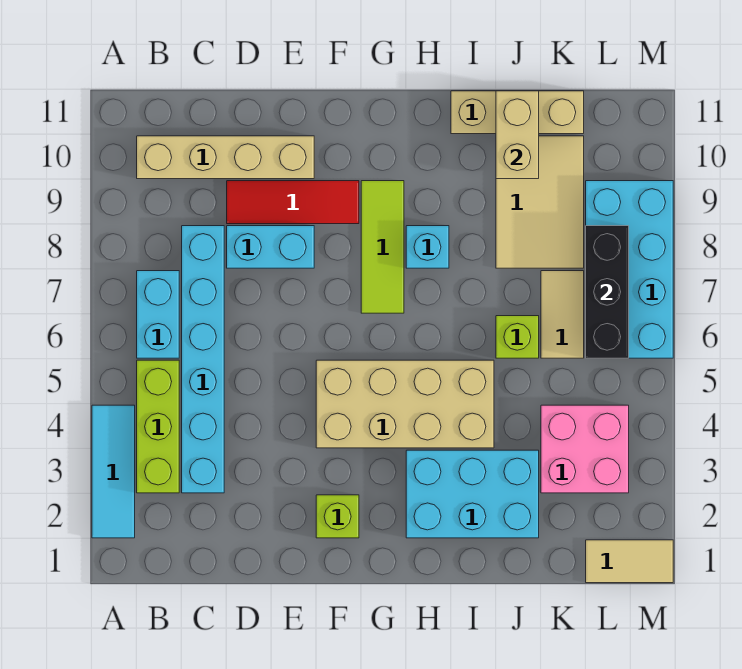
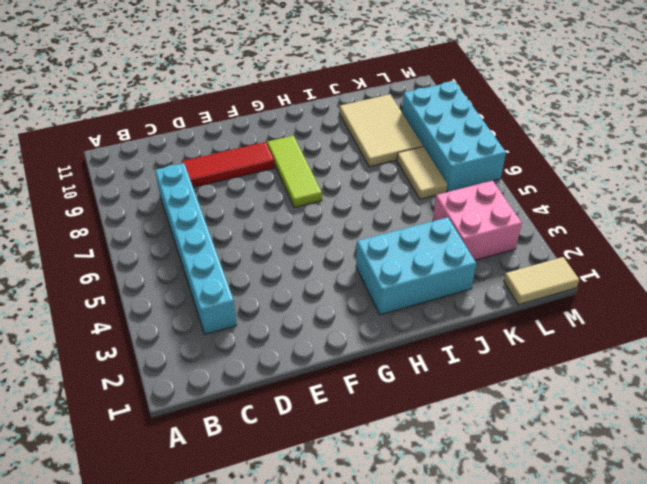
none -> cyan tile A2:A4 level 1
none -> lime brick B3:B5 level 1
none -> cyan brick B6:B7 level 1

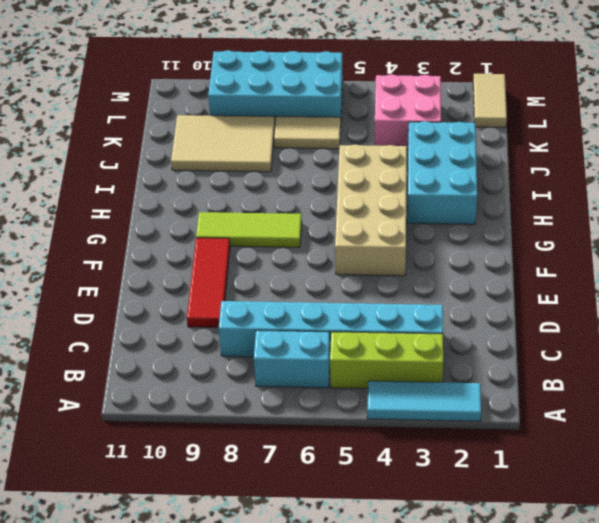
none -> tan brick B10:E10 level 1
none -> cyan brick D8:E8 level 1
none -> lime brick F2 level 1

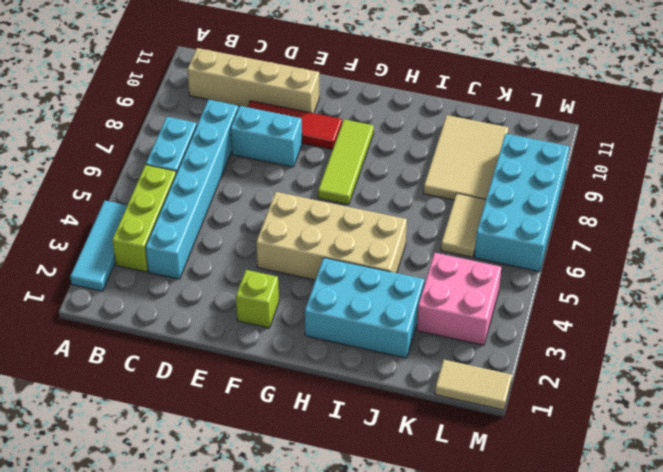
none -> cyan brick H8 level 1
none -> tan brick I11:K11 level 1
none -> lime brick J6 level 1

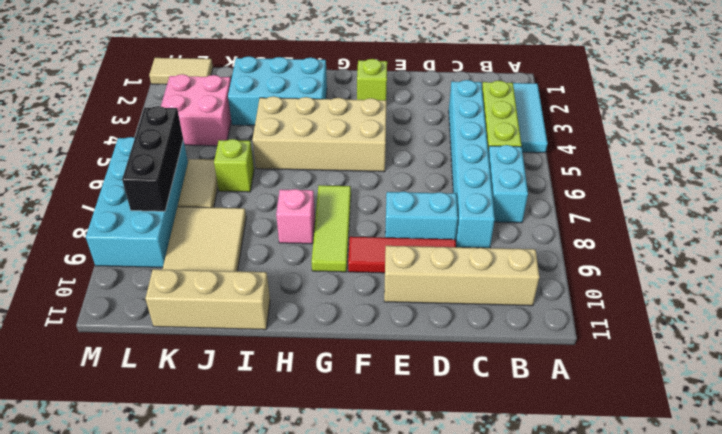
pink brick H8 level 1 -> cyan brick H8 level 1
none -> tan brick J10:J11 level 2

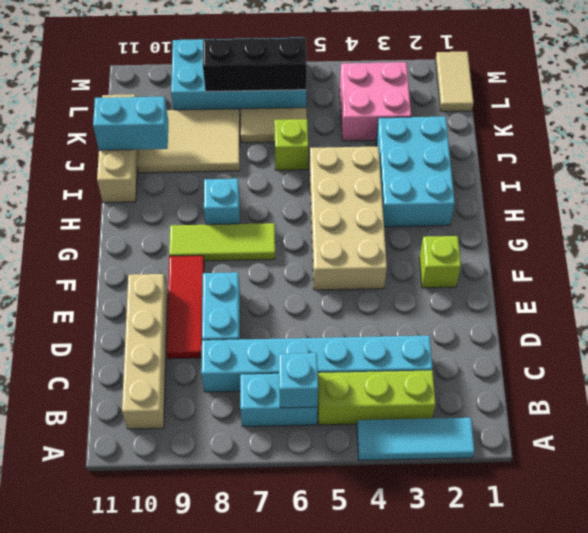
cyan brick B6 level 2 -> none
cyan brick J10:J11 level 2 -> tan brick J10:J11 level 2

